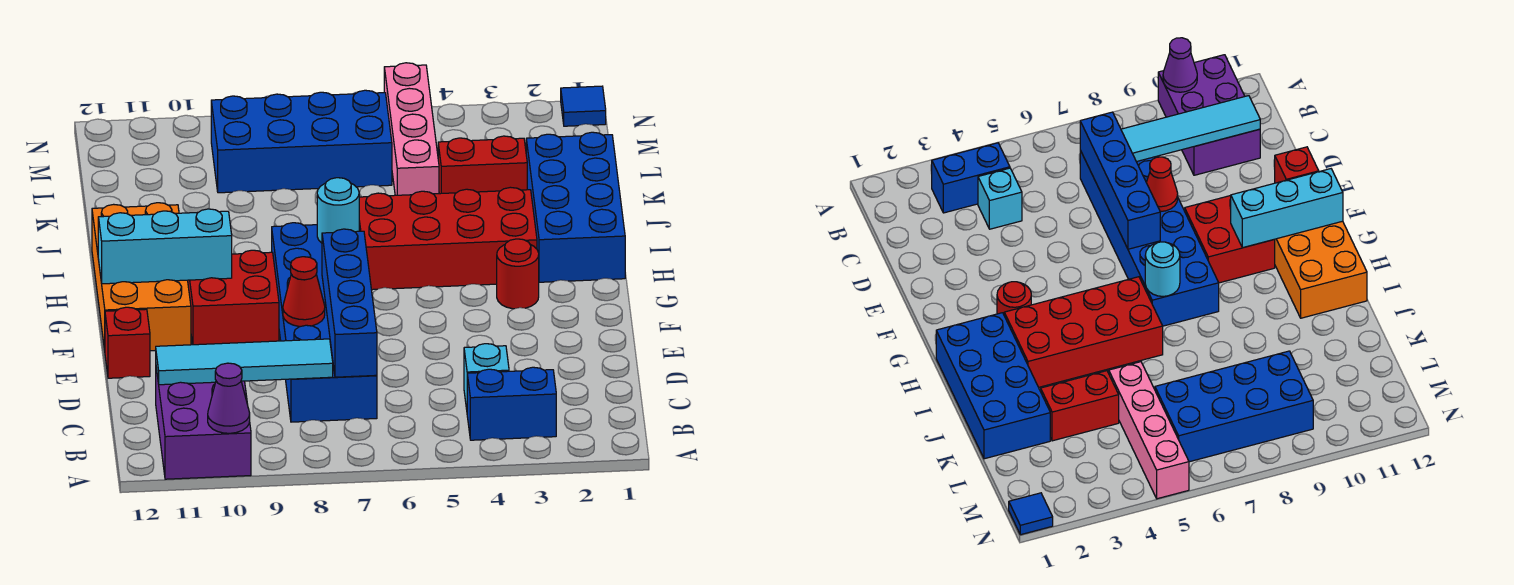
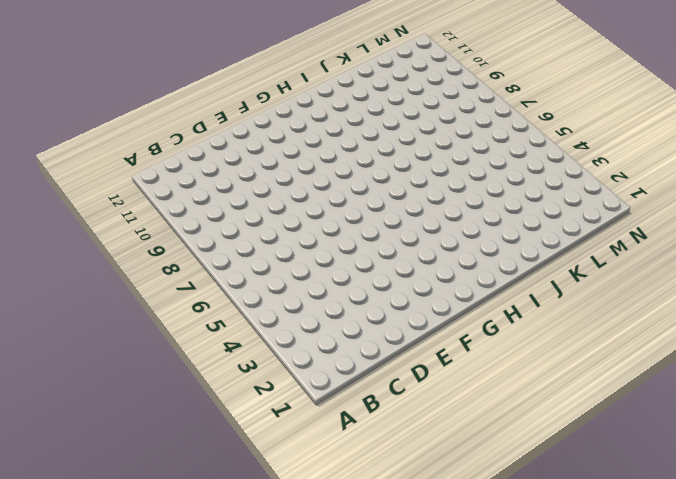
none -> purple brick A10:C11 level 1
none -> blue brick B3:B4 level 1
none -> cyan brick C4 level 1

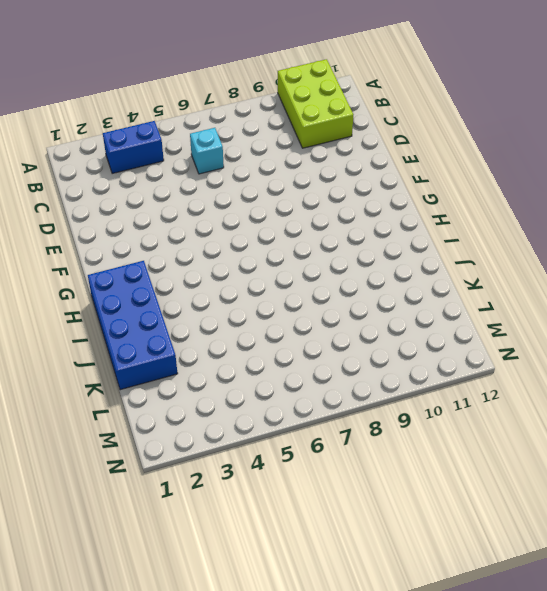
lime brick A10:C11 level 1 -> purple brick A10:C11 level 1
cyan brick C6 level 1 -> cyan brick C4 level 1
none -> blue brick C7:H8 level 1
none -> red brick E12 level 1
none -> red brick F9:G10 level 1

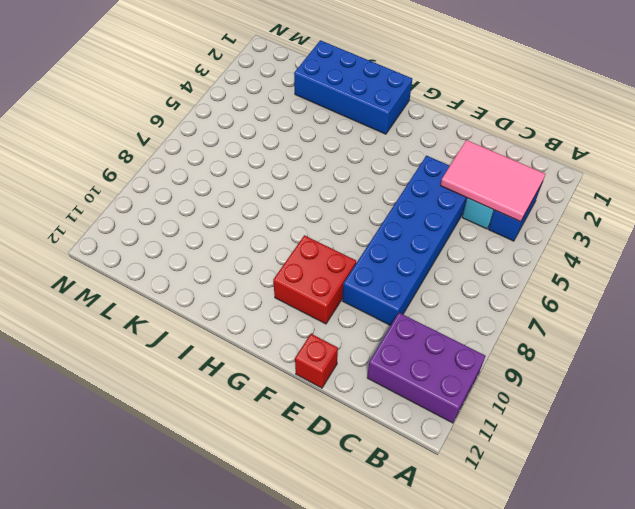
pink tile B3:D4 level 2 -> none
blue brick D4:E9 level 1 -> blue brick C7:H8 level 1
none -> orange brick F11:I12 level 1
none -> red round brick G3 level 1
none -> red brick H3:I6 level 1

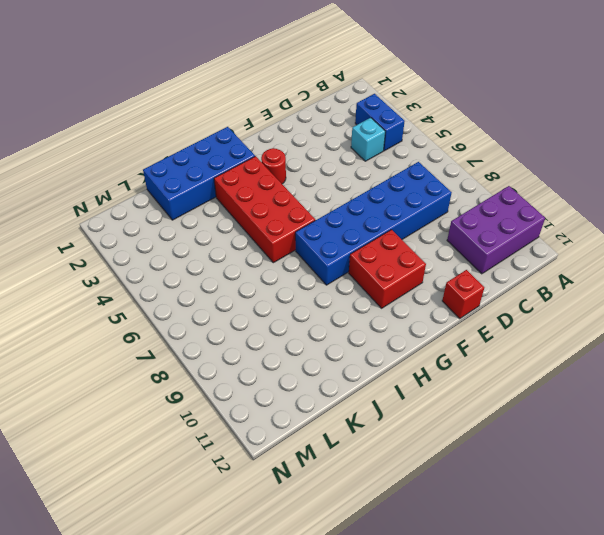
none -> orange brick F11:I12 level 1
none -> red brick K3:K4 level 1
none -> pink brick K5:N5 level 1

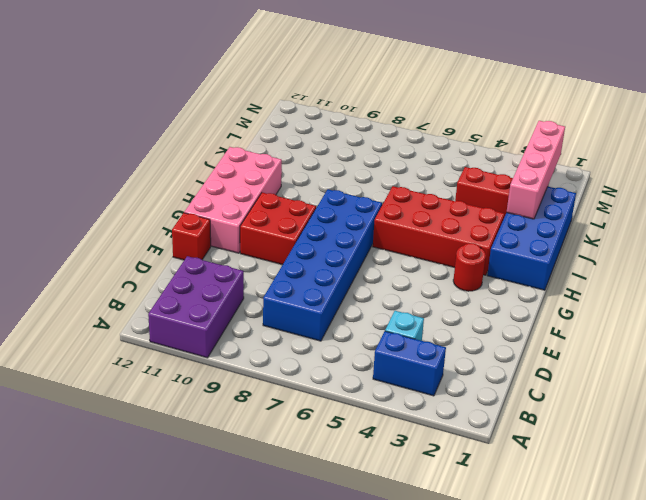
pink brick F11:I12 level 1 -> orange brick F11:I12 level 1
pink brick J2:M2 level 2 -> pink brick K5:N5 level 1
none -> blue brick L6:M9 level 1
none -> blue tile N1 level 1
none -> purple cone A10 level 2

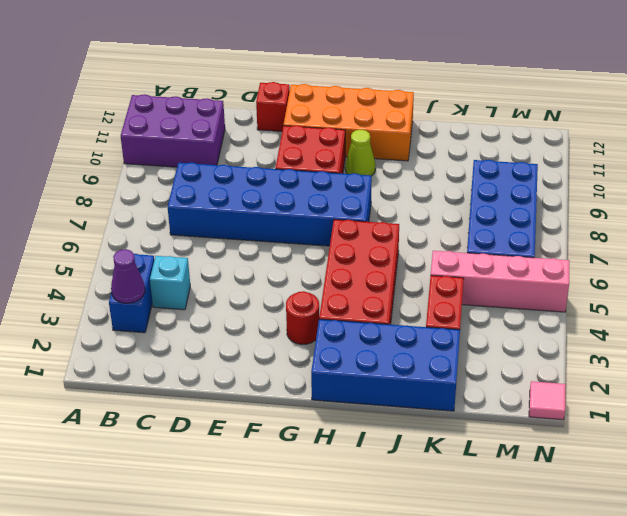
purple cone B3 level 2 -> purple cone A10 level 2
lime cone H10 level 1 -> none
pink tile N1 level 1 -> blue tile N1 level 1
none -> blue brick C7:F7 level 2
none -> cyan tile C8:C11 level 2
none -> red cone E8 level 2

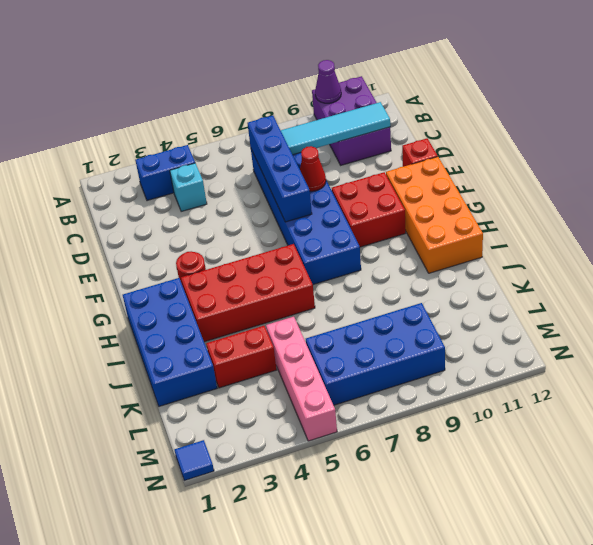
none -> cyan brick G10:G12 level 2
none -> cyan round brick H7 level 2

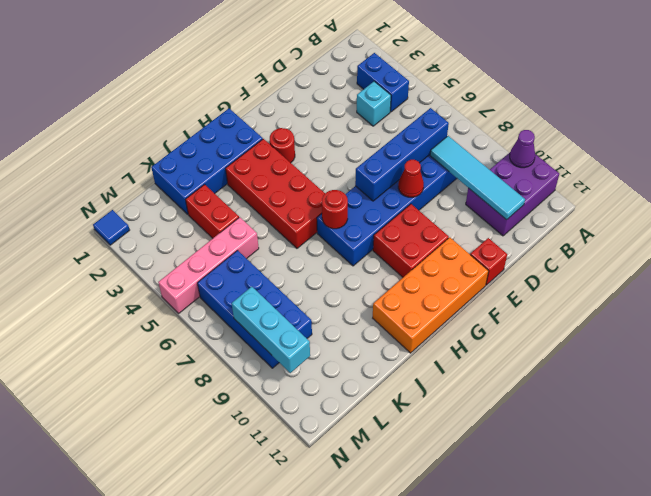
red round brick H7 level 2 -> cyan round brick H7 level 2
cyan brick M8:M10 level 2 -> cyan brick G10:G12 level 2

